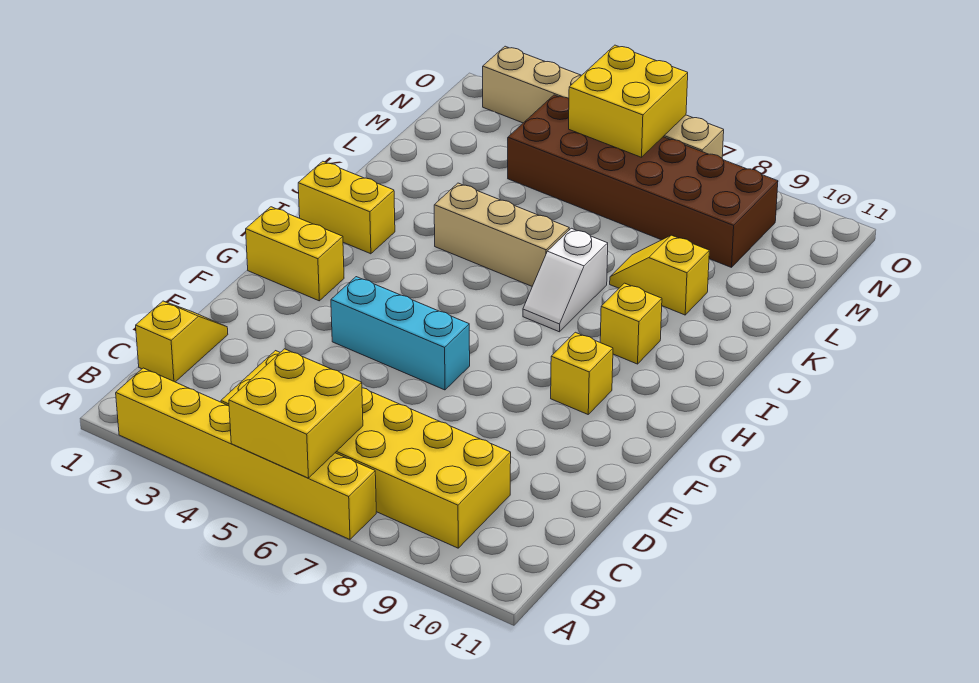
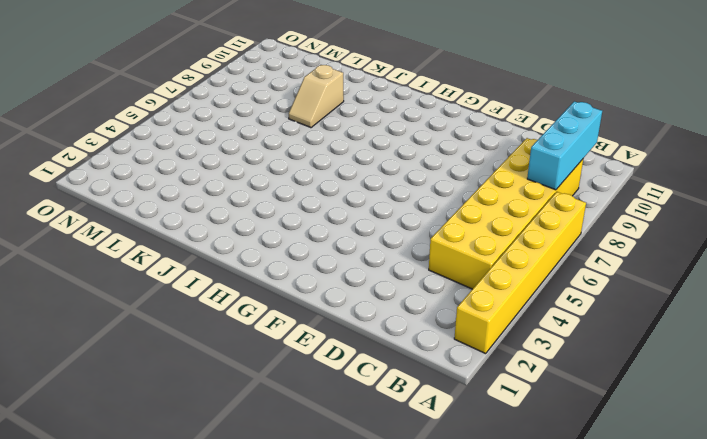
cyan brick B8:B10 level 2 -> cyan brick F4:F6 level 1
tan slope K8:K9 level 1 top 9 -> yellow slope K8:K9 level 1 top 9
none -> yellow slope C1:D1 level 1 top C
none -> yellow brick G1:G2 level 1
none -> yellow brick G9 level 1

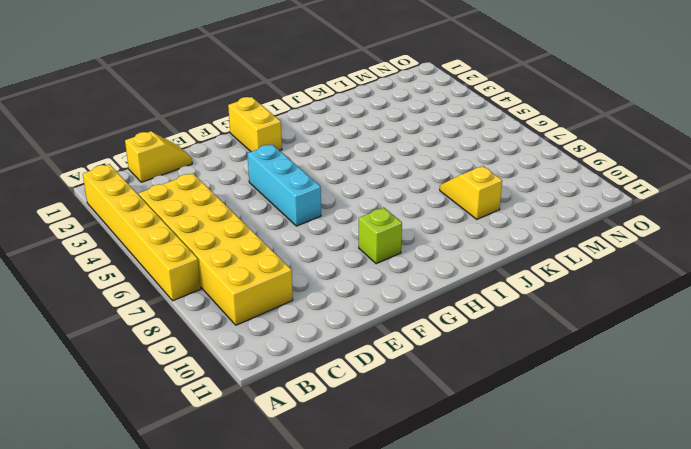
lime brick G9 level 1 -> yellow brick G9 level 1
none -> yellow brick I1:I2 level 1
none -> white slope I7:J7 level 1 top J
none -> yellow brick I9 level 1

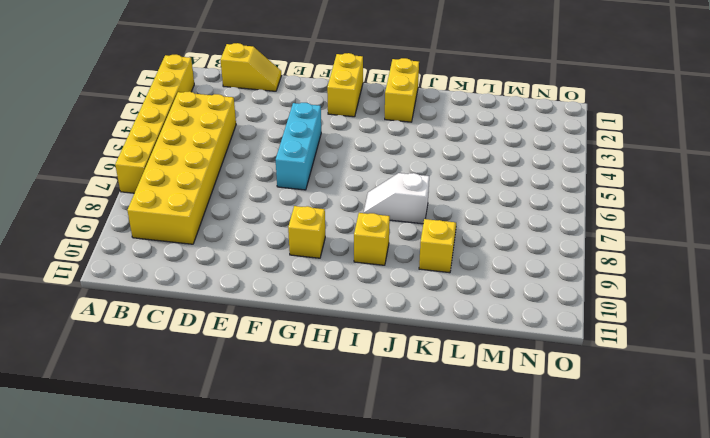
none -> tan brick J4:J6 level 1
none -> brown brick M4:N9 level 1
none -> tan brick O2:O7 level 1

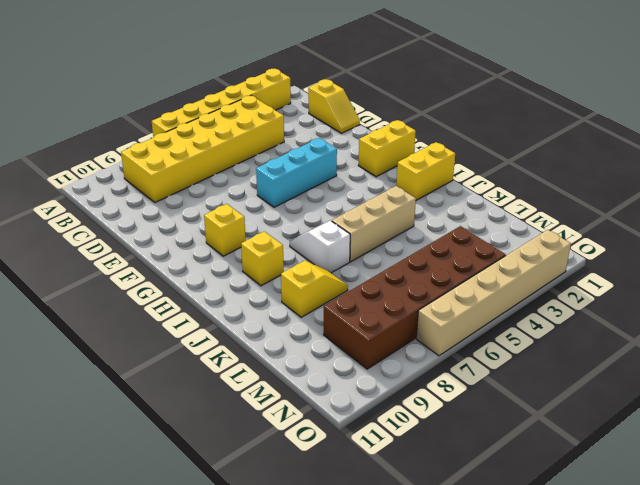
none -> yellow brick A5:B6 level 2
none -> yellow brick N5:O6 level 2

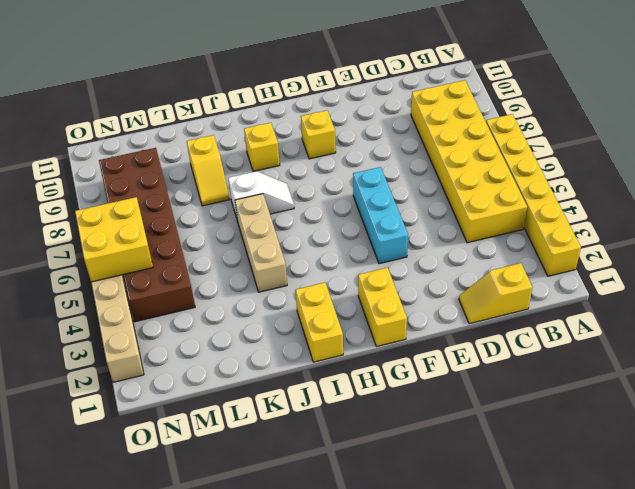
none -> yellow brick A5:B6 level 2

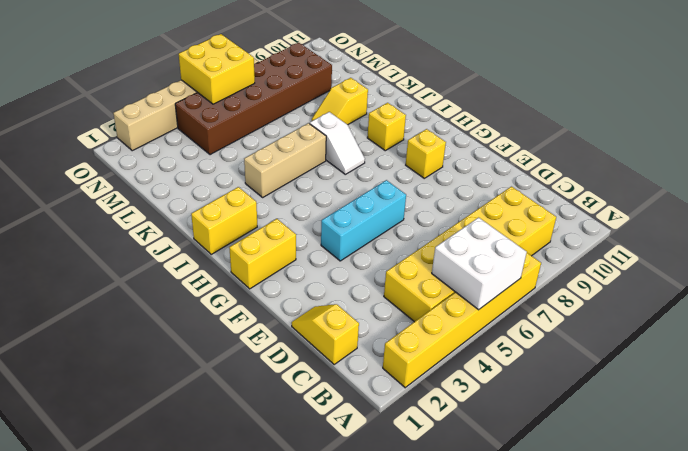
white brick A5:B6 level 2 -> yellow brick A5:B6 level 2

